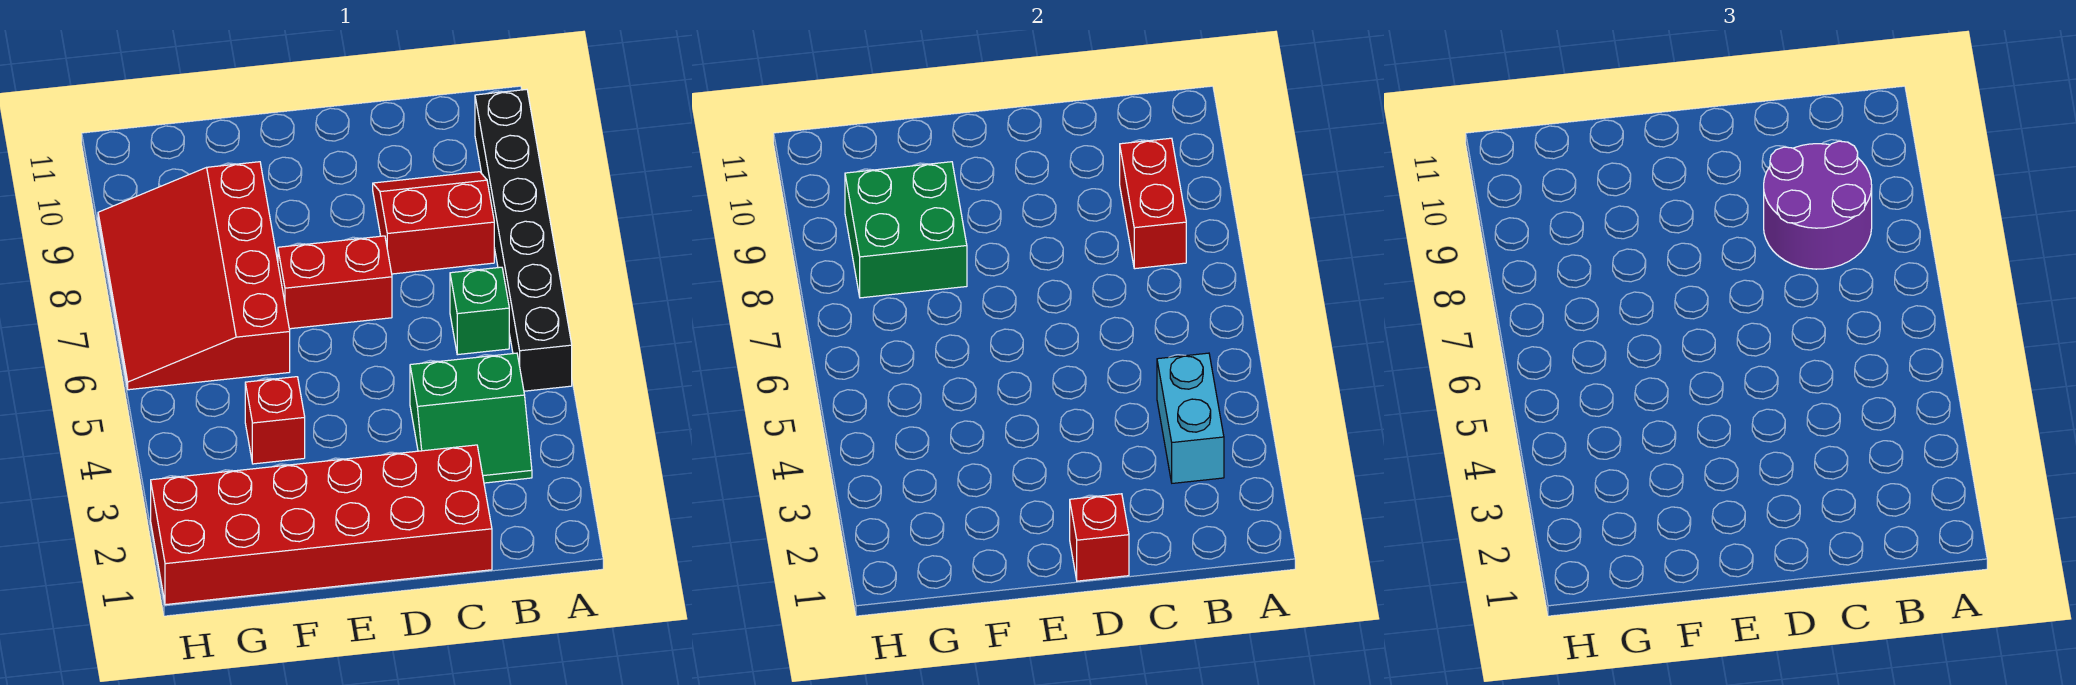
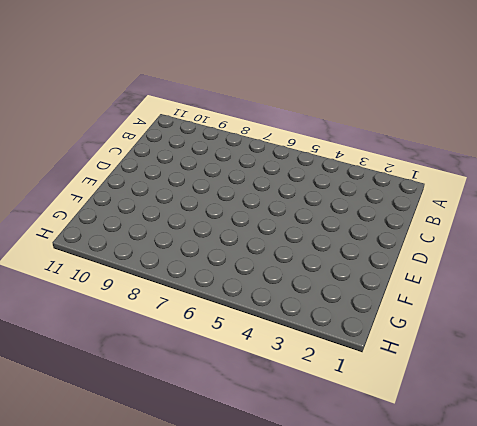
none -> black brick A5:A10 level 1
none -> green slope B3:C4 level 1 top 4
none -> green brick B6 level 1

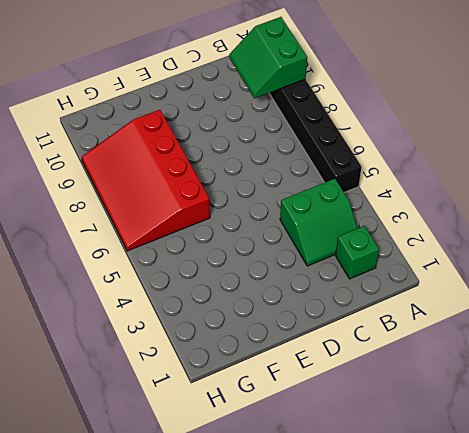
green slope A9:B10 level 2 top A -> red brick B8:B9 level 2
green brick B2 level 1 -> green brick B6 level 1
none -> red slope B8:C9 level 1 top 8
none -> red brick C1:H2 level 1
none -> red brick D7:E7 level 1

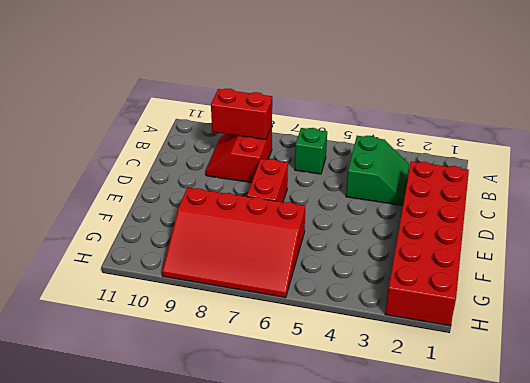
none -> black brick A5:A10 level 1
none -> red brick F4 level 1
none -> cyan brick B3:B4 level 2

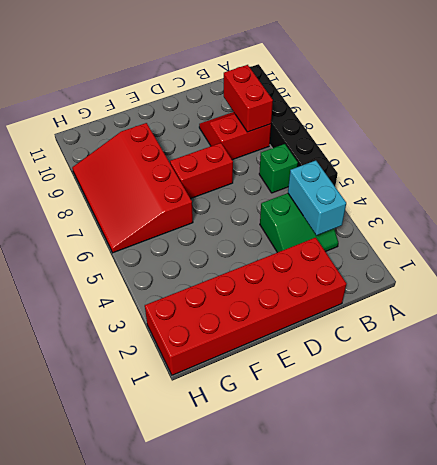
none -> red brick F4 level 1
none -> red brick D1 level 2
none -> green brick F8:G9 level 2

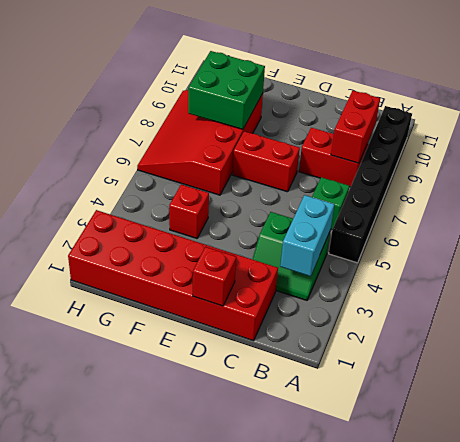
none -> purple round brick B8:C9 level 3

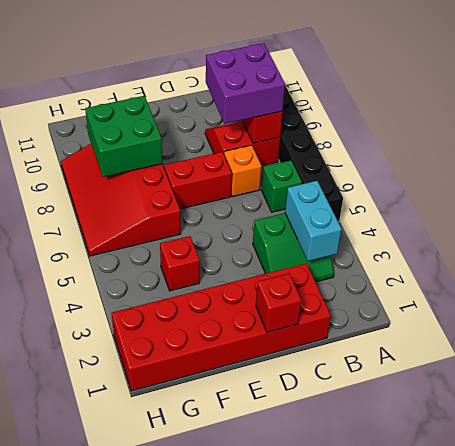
purple brick B8:C9 level 3 -> purple round brick B8:C9 level 3
orange brick C7 level 1 -> none

